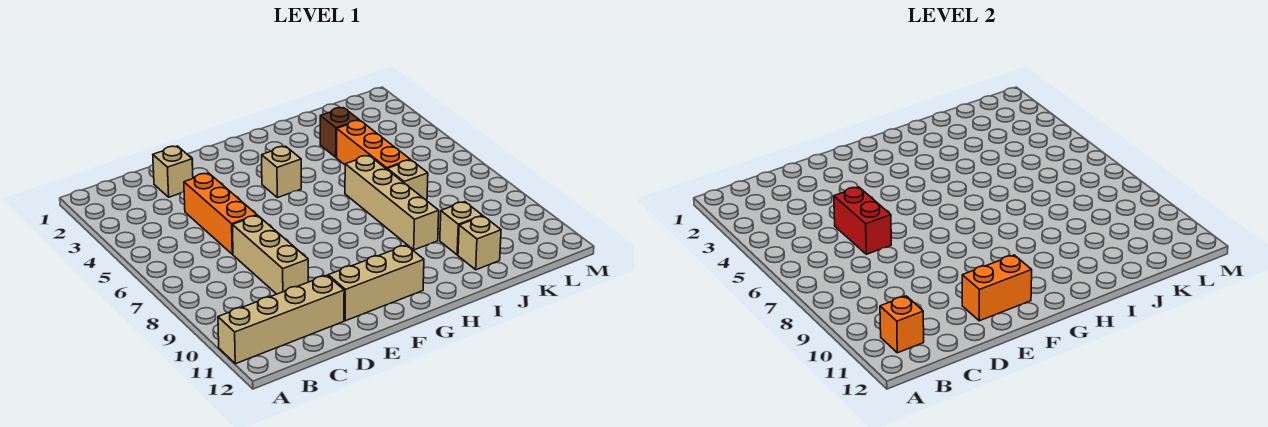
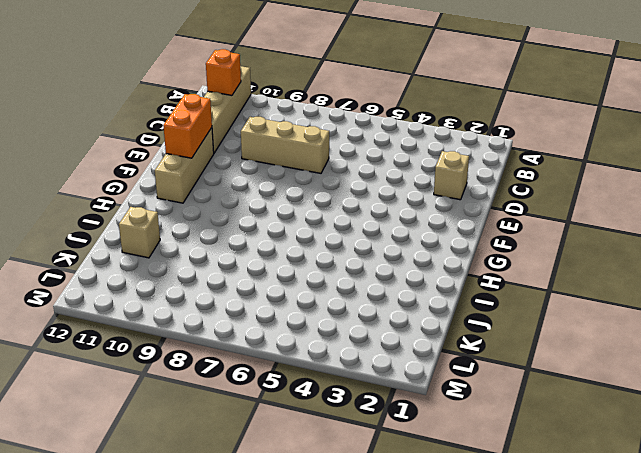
none -> orange brick D4:D6 level 1
none -> tan brick G4 level 1
none -> tan brick I6:I9 level 1

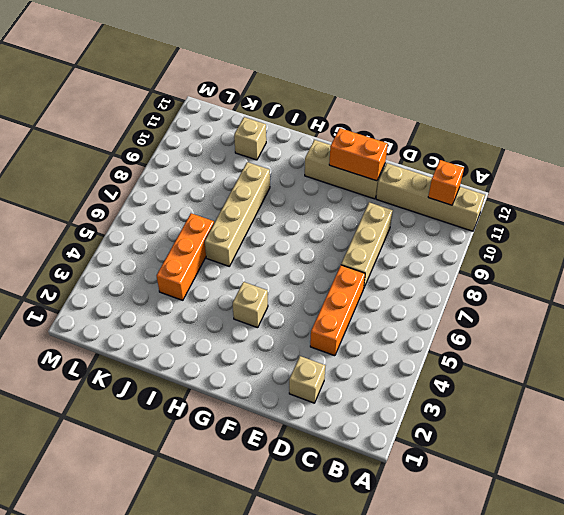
none -> brown brick J3 level 1
none -> tan brick J7 level 1
none -> tan brick J10 level 1

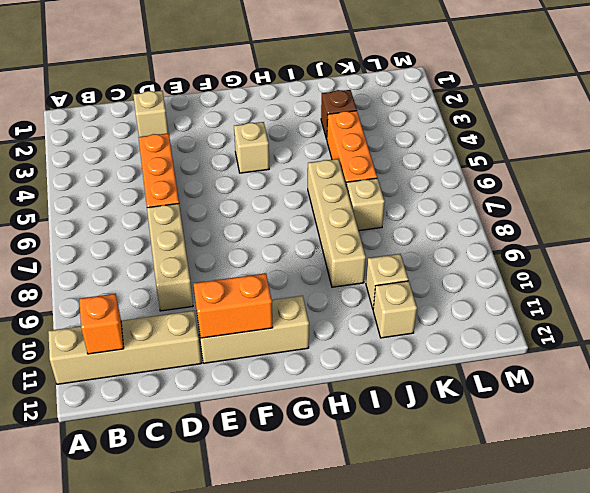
none -> red brick D5:D6 level 2

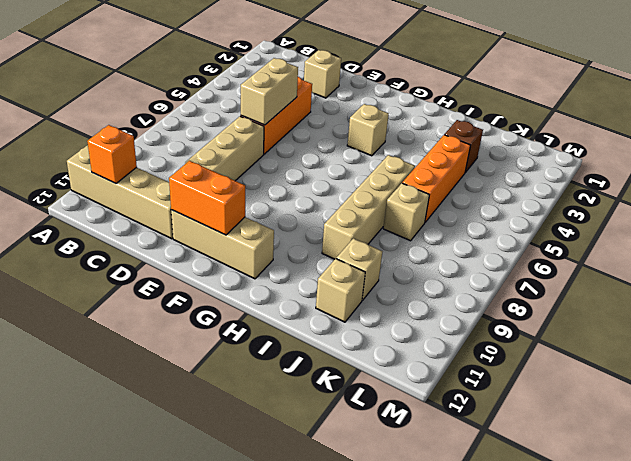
tan brick D5:D6 level 2 -> red brick D5:D6 level 2

